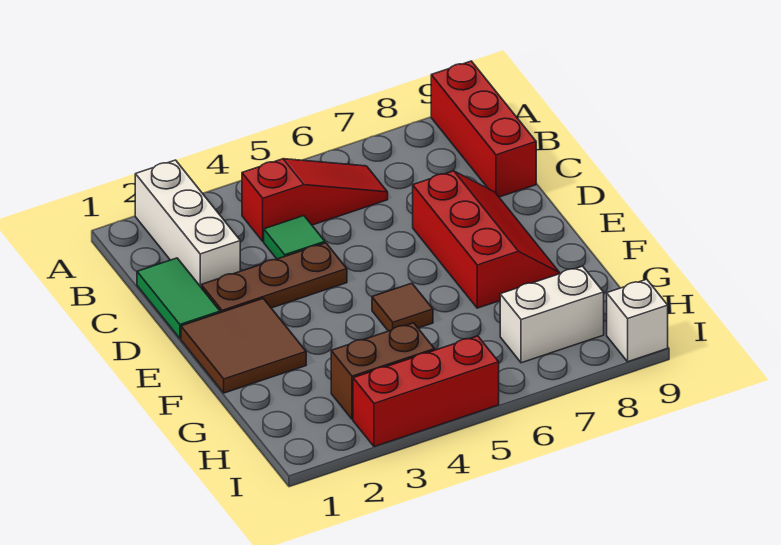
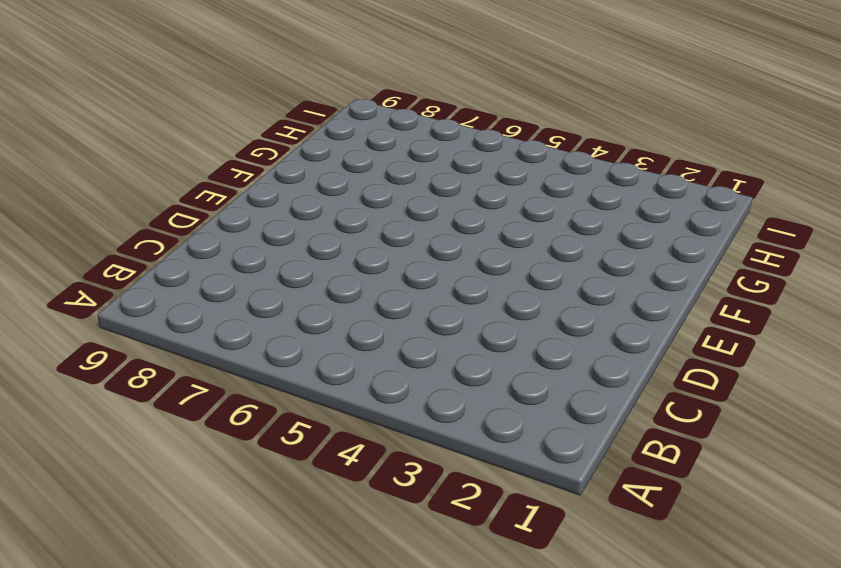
none -> white brick A2:C2 level 1
none -> red brick A9:C9 level 1
none -> red slope B4:B6 level 1 top 4

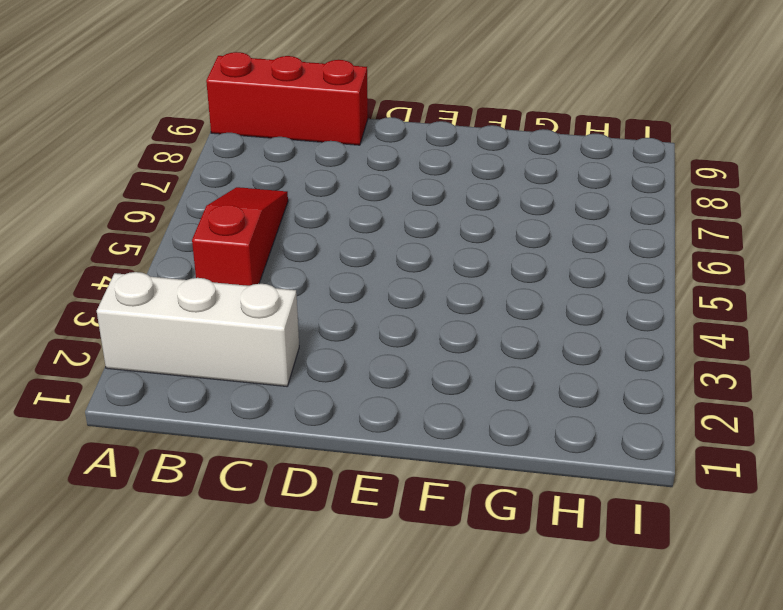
none -> green tile C1:D1 level 1
none -> green tile C4 level 1
none -> brown plate D2:D4 level 1

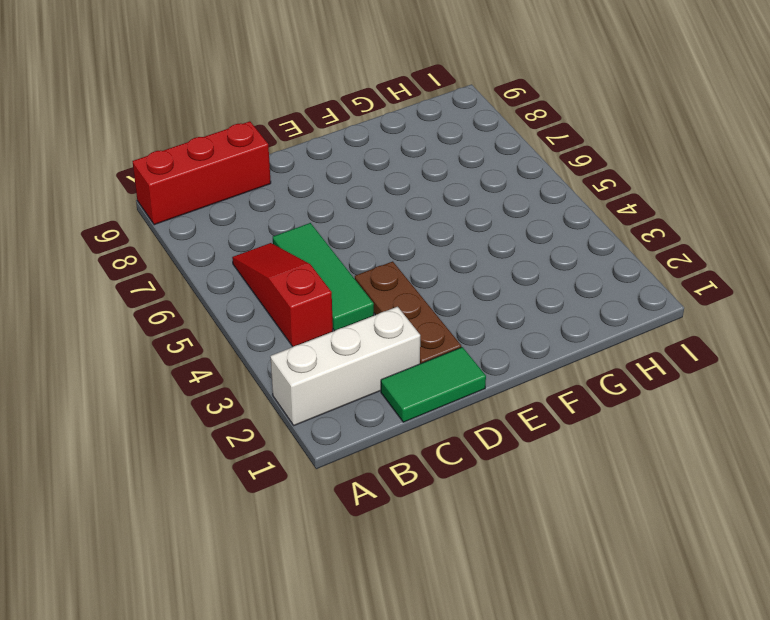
green tile C4:C6 level 1 -> green tile C4 level 1
none -> red slope D7:F8 level 1 top 7
none -> brown tile E1:F2 level 1
none -> brown tile F5 level 1

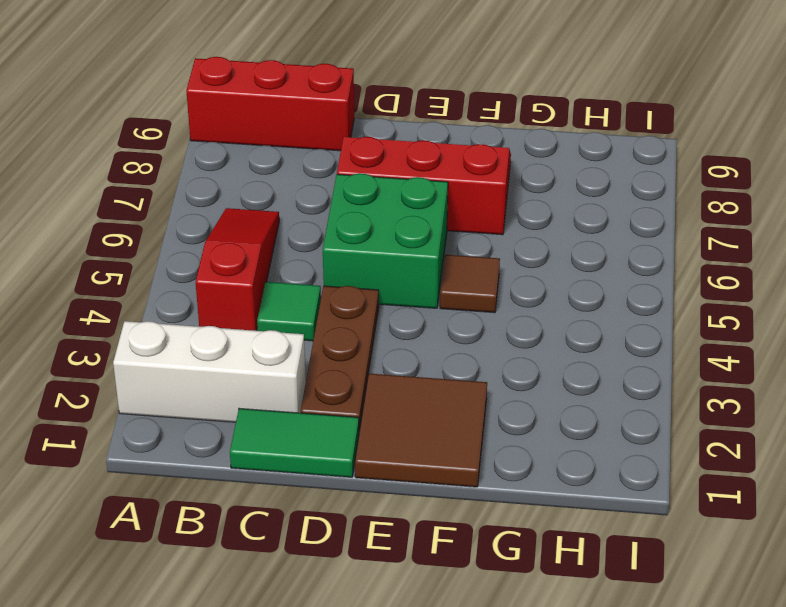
green brick D5:E6 level 1 -> none
none -> brown brick H3:H4 level 1
none -> white brick H7:H8 level 1
none -> red brick I3:I5 level 1

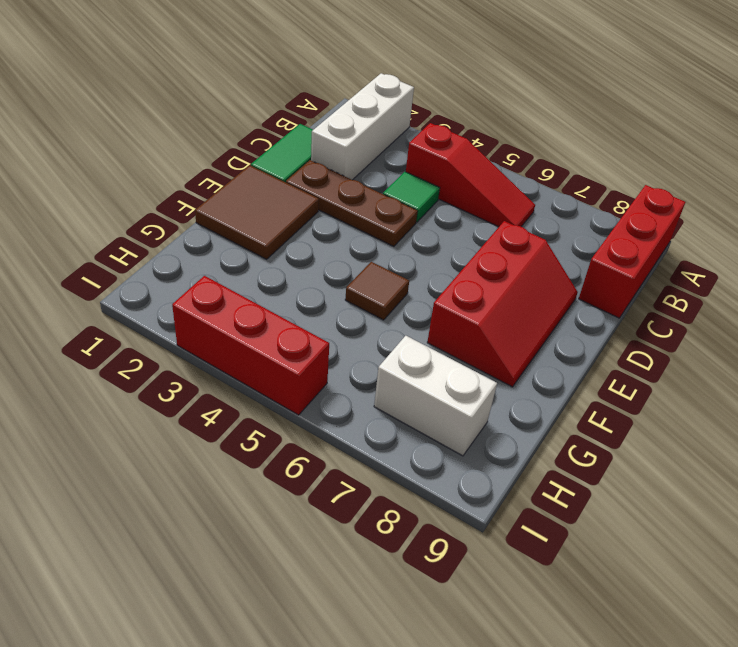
none -> brown brick H3:H4 level 1
none -> white brick I9 level 1

